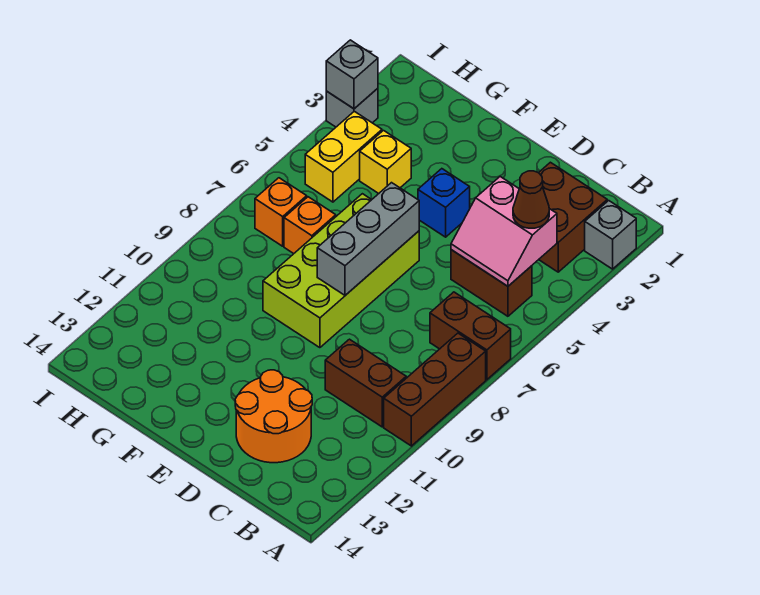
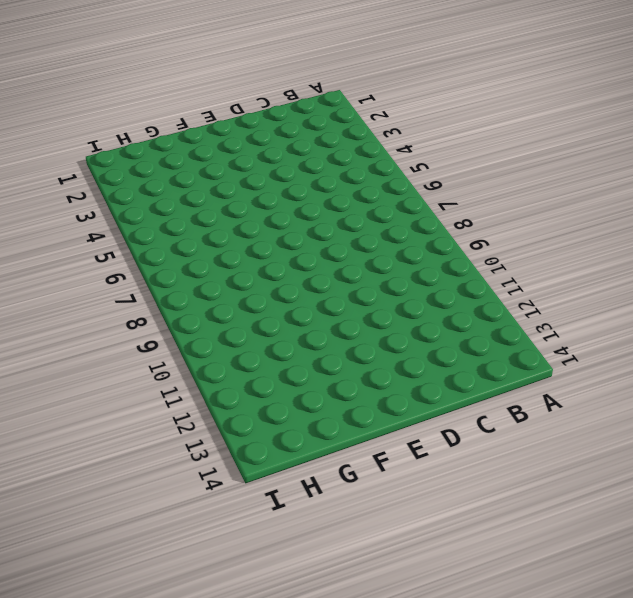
none -> grey brick A2 level 1
none -> brown brick A7:B7 level 1
none -> brown brick A8:A10 level 1

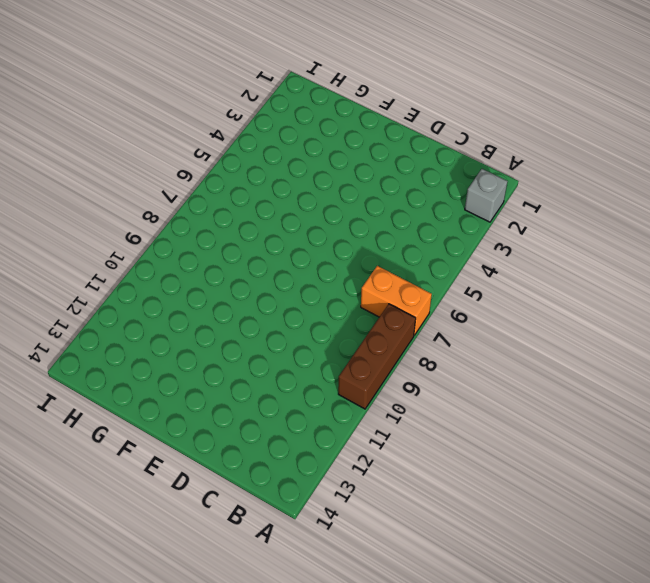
orange brick A7:B7 level 1 -> brown brick A7:B7 level 1
none -> brown brick B2:C3 level 1
none -> brown brick B5:C5 level 1
none -> brown brick B10:C10 level 1

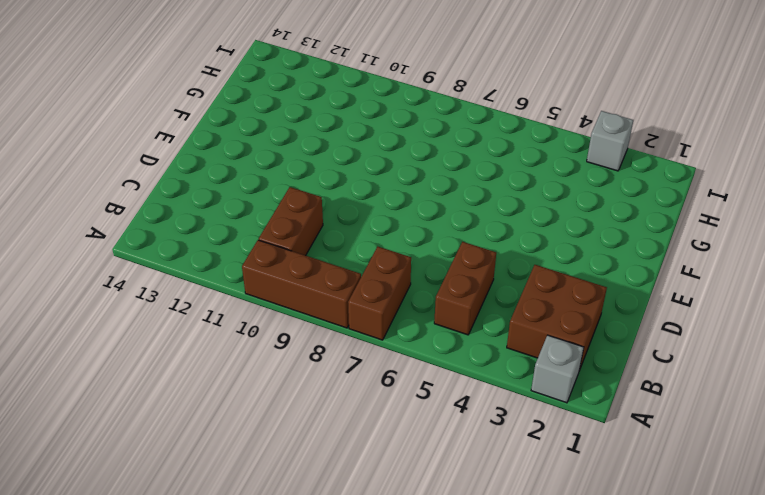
none -> orange round brick C12:D13 level 1
none -> blue brick E4 level 1
none -> lime brick E6:F9 level 1

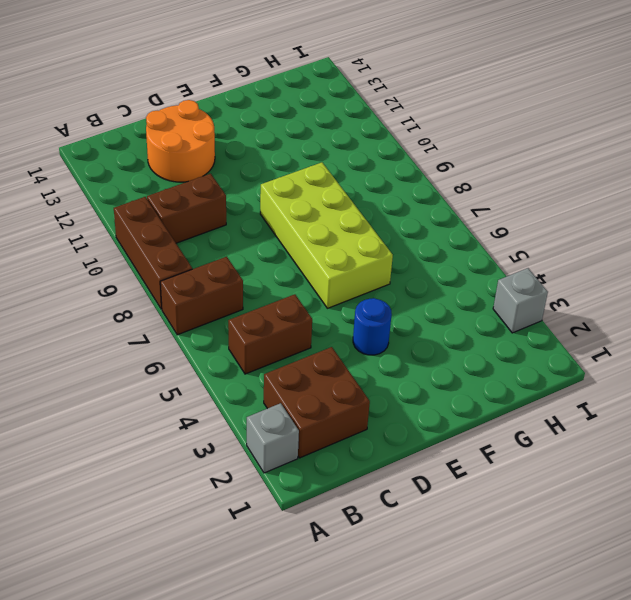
blue round brick E4 level 1 -> blue brick E4 level 1
none -> yellow brick G4 level 1
none -> orange brick G7 level 1
none -> yellow brick H4:H5 level 1

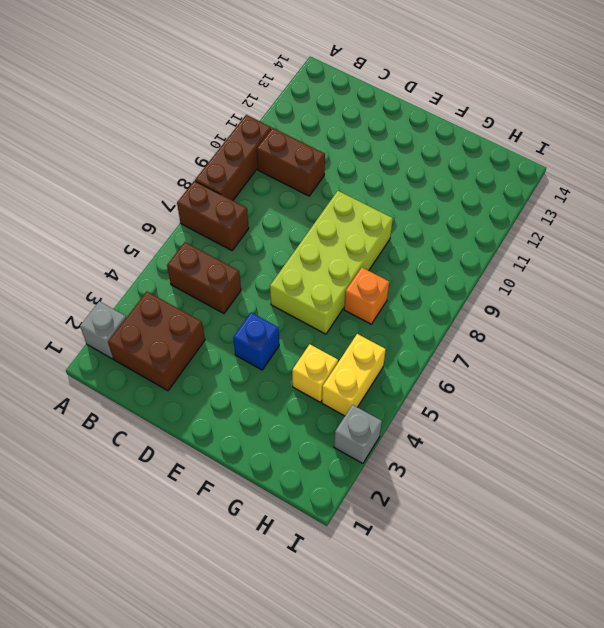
none -> orange round brick C12:D13 level 1
none -> orange brick H7 level 1
none -> pink slope B4:C5 level 2 top 4

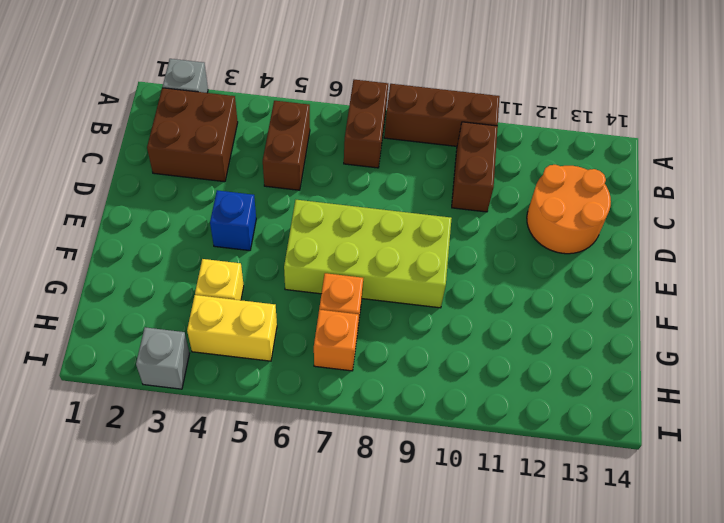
none -> pink slope B4:C5 level 2 top 4
none -> grey brick E6:E8 level 2
none -> grey brick I3 level 2

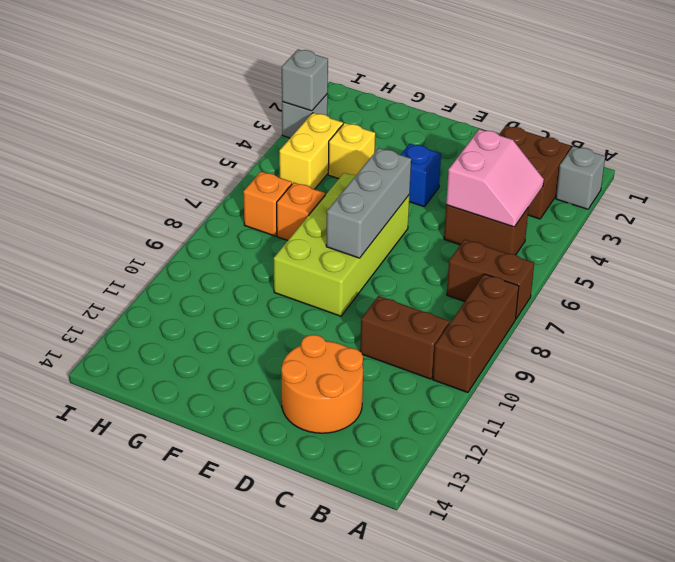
pink slope B4:C5 level 2 top C -> pink slope B4:C5 level 2 top 4
none -> brown cone B4 level 3

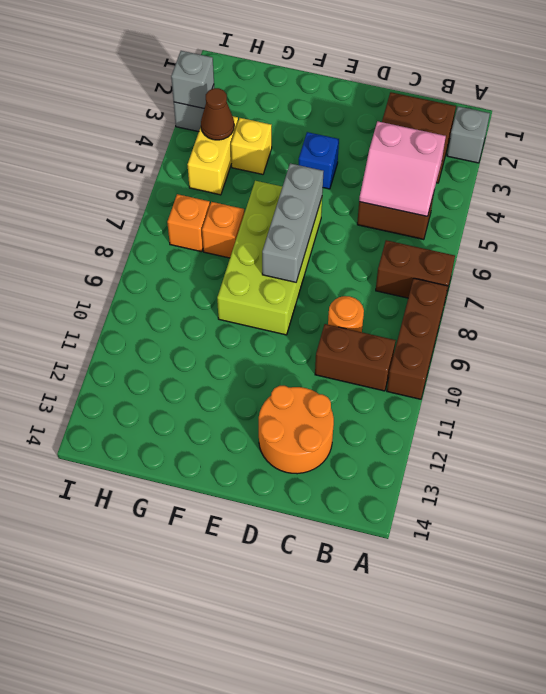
orange round brick C9 level 1 -> none
brown cone H4 level 2 -> brown cone B4 level 3

